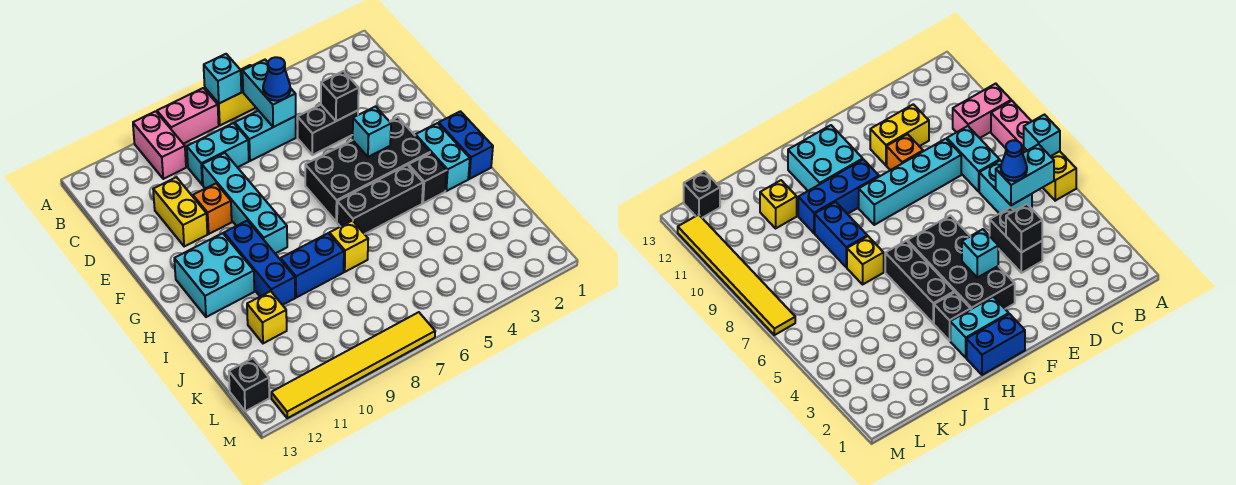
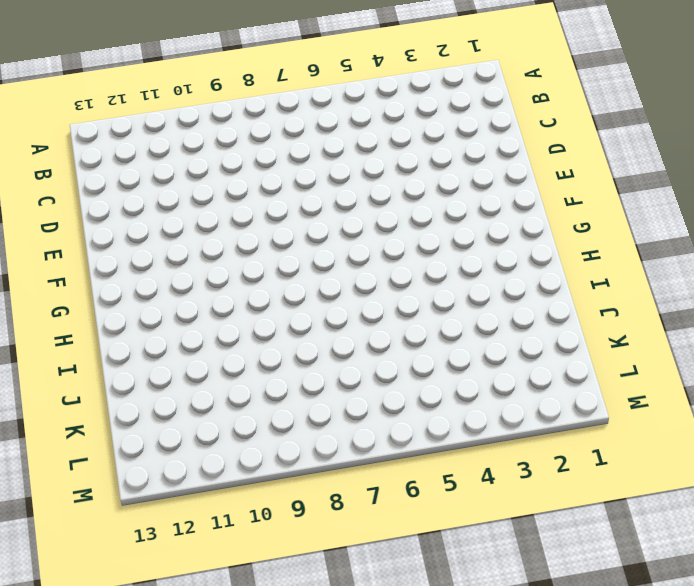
none -> yellow brick A6:A7 level 1
none -> pink brick A8:A9 level 1
none -> pink brick A10:B10 level 1

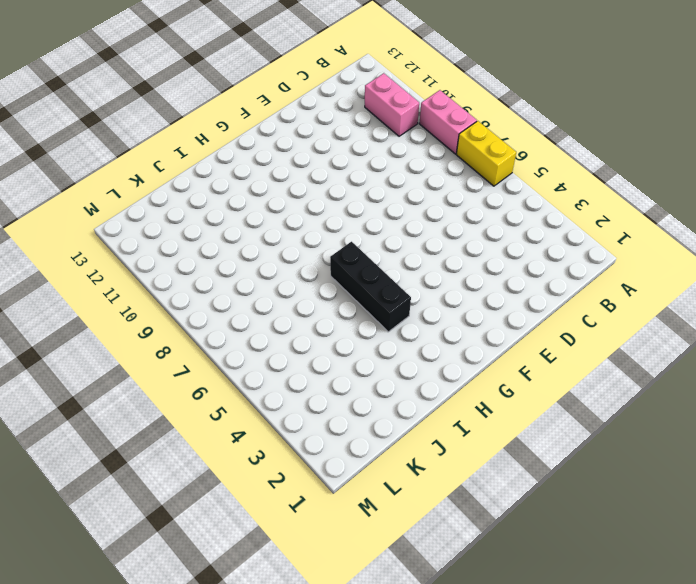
pink brick B10:B11 level 1 -> pink brick A10:B10 level 1
none -> cyan brick C6:C7 level 1
none -> cyan brick C8:C9 level 1
none -> black brick D4:D5 level 1

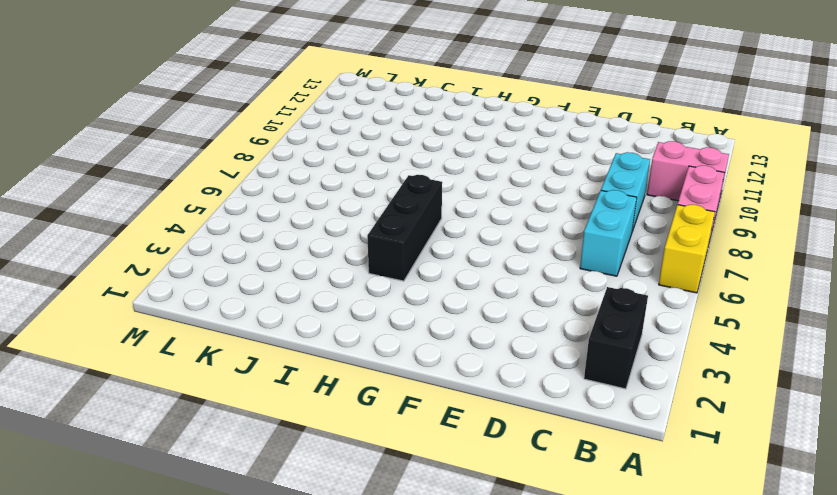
black brick B2:B3 level 1 -> black brick D4:D5 level 1
none -> cyan brick D9:G9 level 1
none -> yellow brick D11:E11 level 1
none -> orange brick E10 level 1

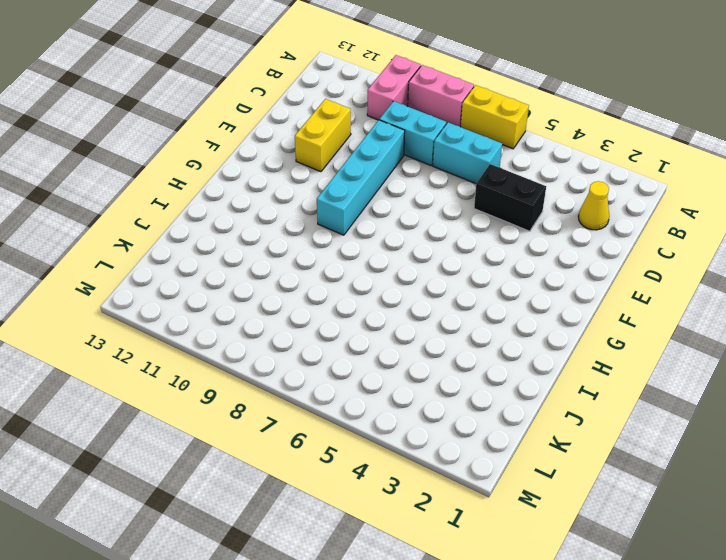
yellow cone C2 level 1 -> none
none -> orange brick E10 level 1
none -> black brick F3:G6 level 1
none -> blue brick G1:H1 level 1

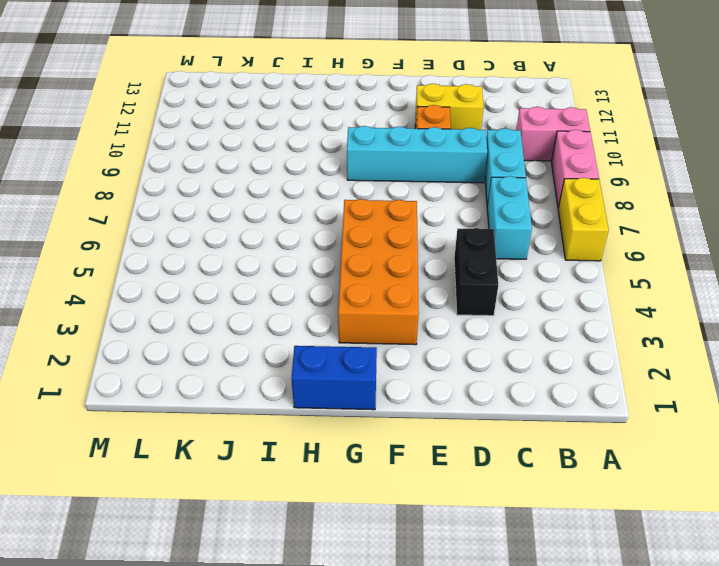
orange brick F3:G6 level 1 -> black brick F3:G6 level 1
none -> cyan brick G2:H2 level 1
none -> blue brick G10:I10 level 1
none -> cyan brick G11:H12 level 1

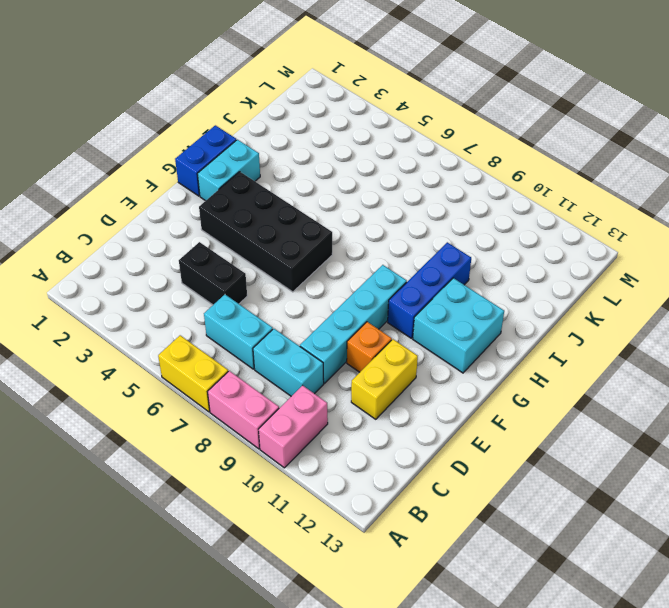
none -> black brick H3 level 1
none -> black brick H4:H6 level 1
none -> yellow brick I7 level 1

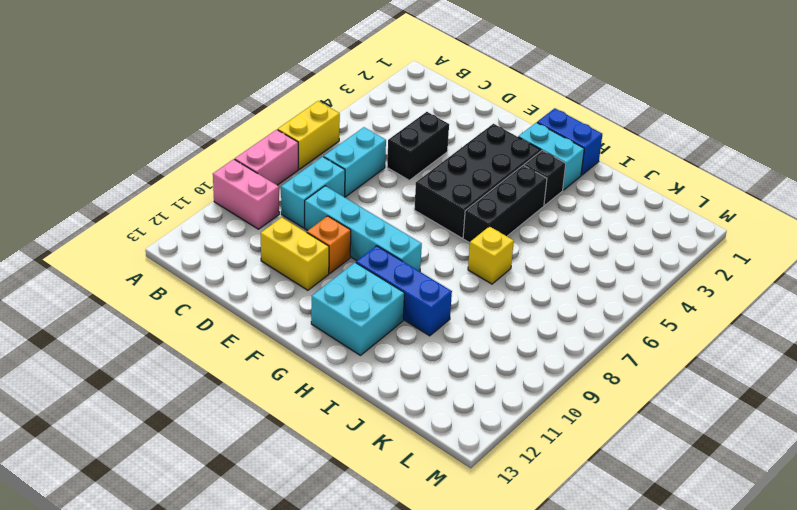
none -> blue brick I8:I9 level 1
none -> yellow brick J11 level 1
none -> black brick L13 level 1

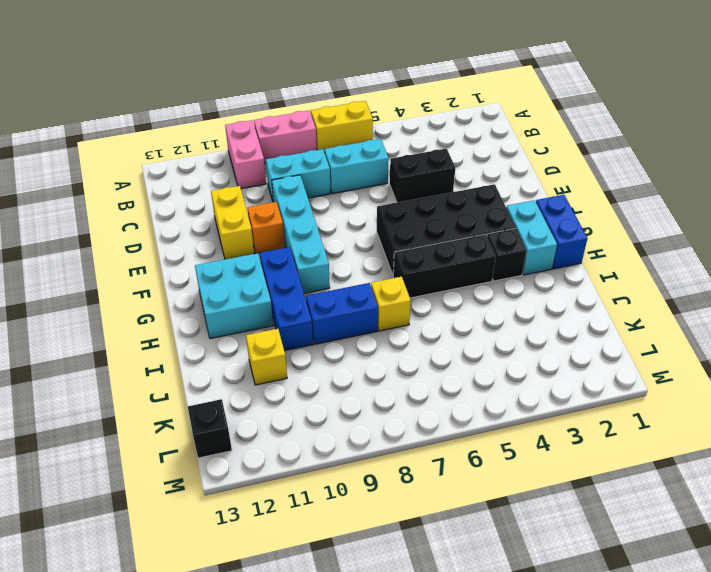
none -> yellow tile M7:M12 level 1
none -> cyan brick A7 level 2
none -> cyan brick B6:C6 level 2

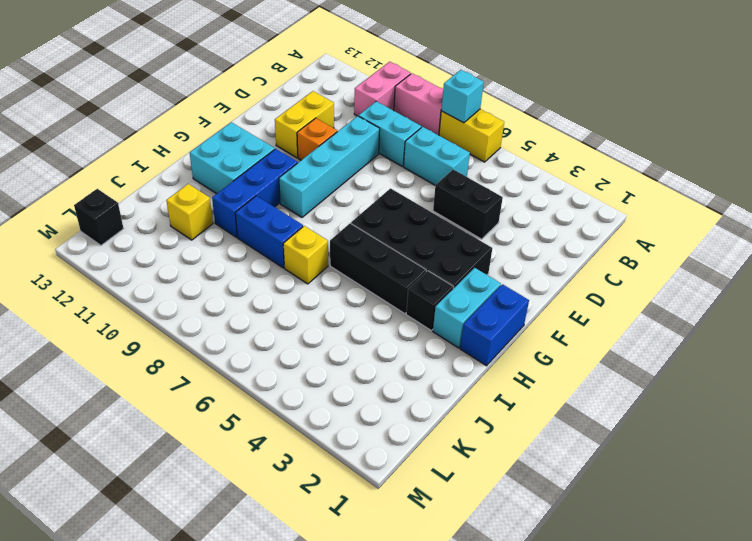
none -> yellow tile M7:M12 level 1
none -> cyan brick B6:C6 level 2
none -> black brick D4 level 2

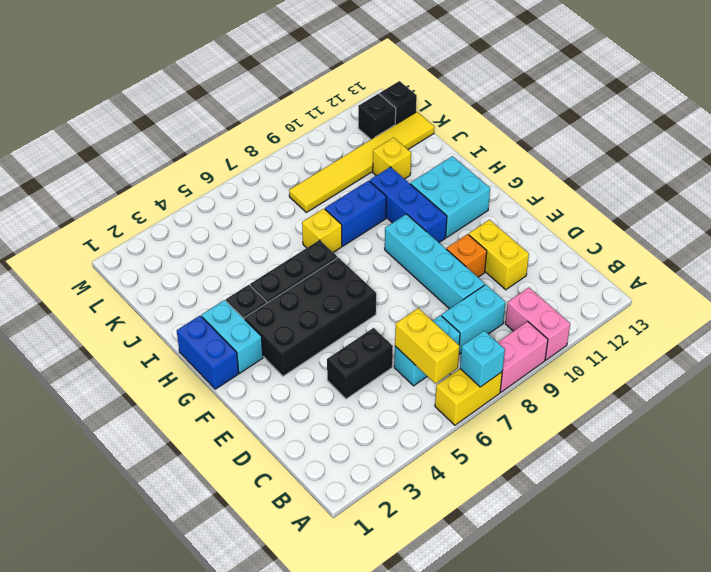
yellow brick B6:C6 level 2 -> cyan brick B6:C6 level 2
yellow tile K8:K13 level 1 -> yellow tile M7:M12 level 1
black brick L12 level 1 -> black brick D4 level 2
none -> cyan brick F4 level 2
none -> blue cone C6 level 3

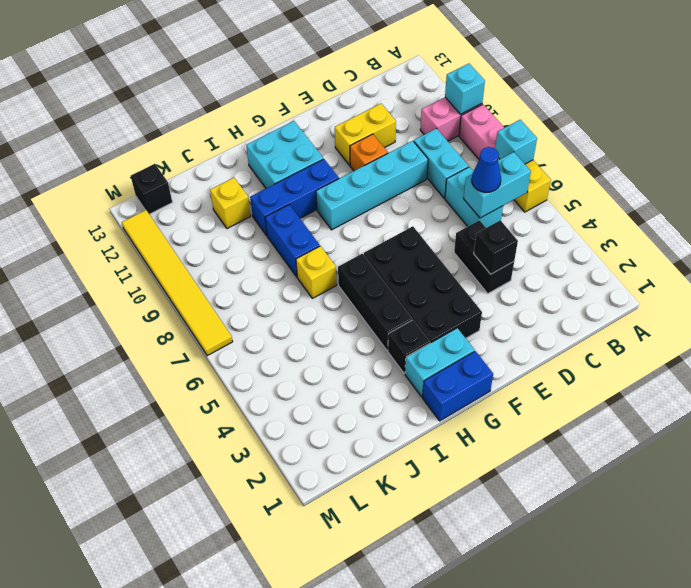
cyan brick A10 level 2 -> cyan brick F4 level 2

